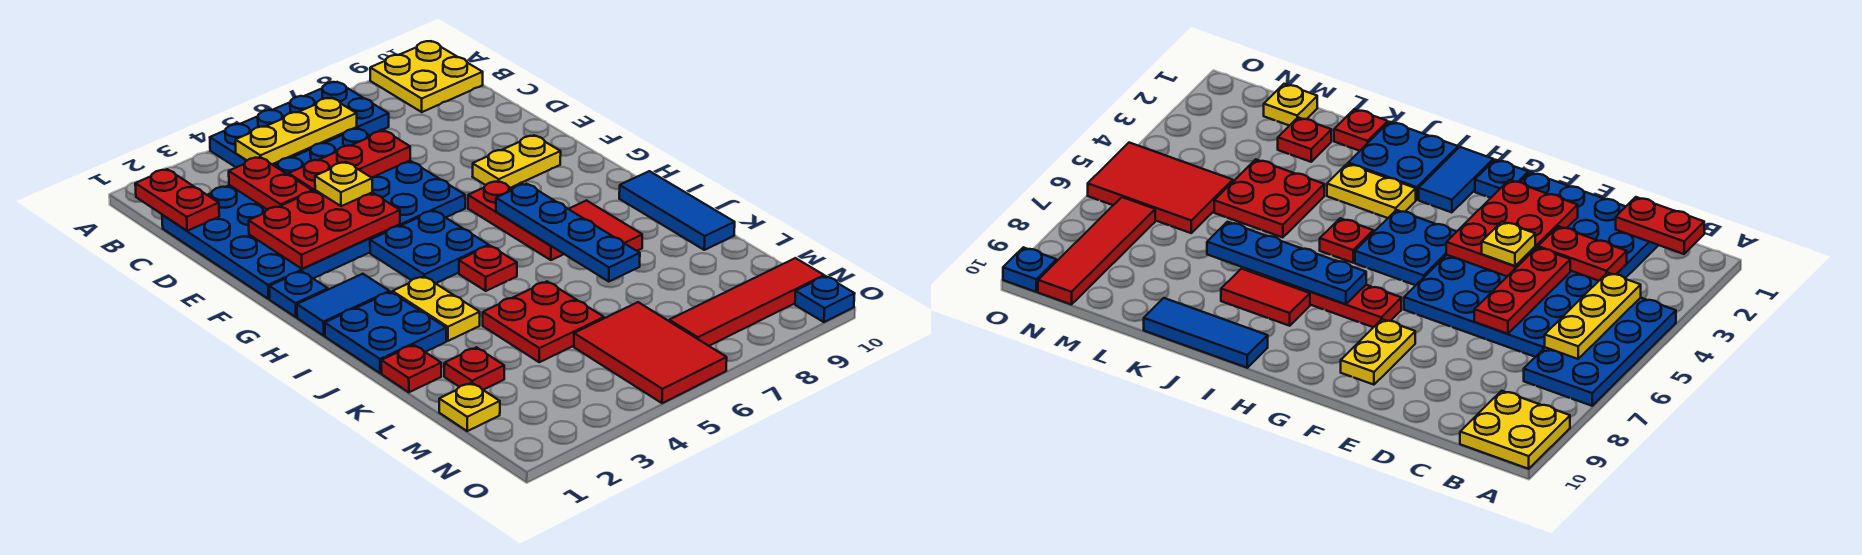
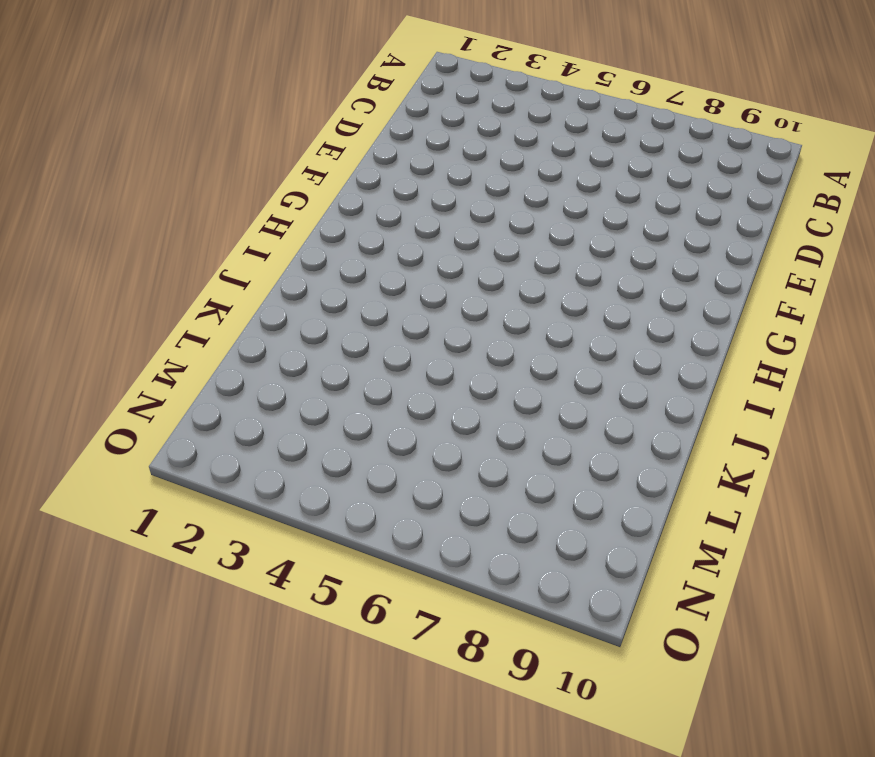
none -> blue plate A4:B7 level 1
none -> yellow plate A9:B10 level 1
none -> blue plate C1:F6 level 1

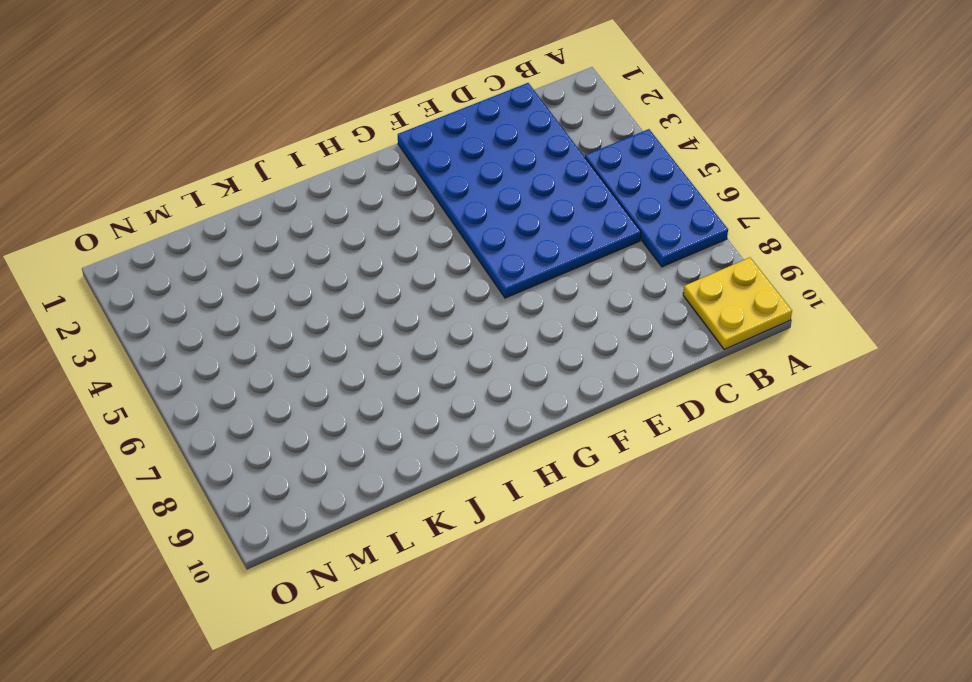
none -> yellow plate F8:F9 level 1
none -> blue plate G1 level 1
none -> blue plate G4:H5 level 1

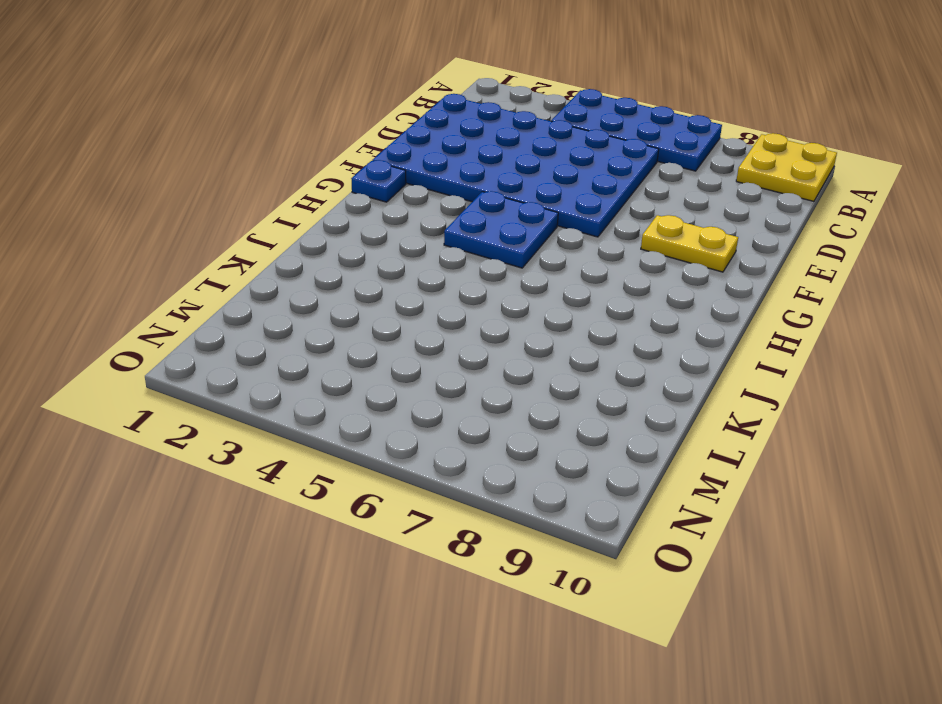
none -> red plate G7:I7 level 1
none -> blue tile H1:H2 level 1
none -> blue plate I1:J2 level 1

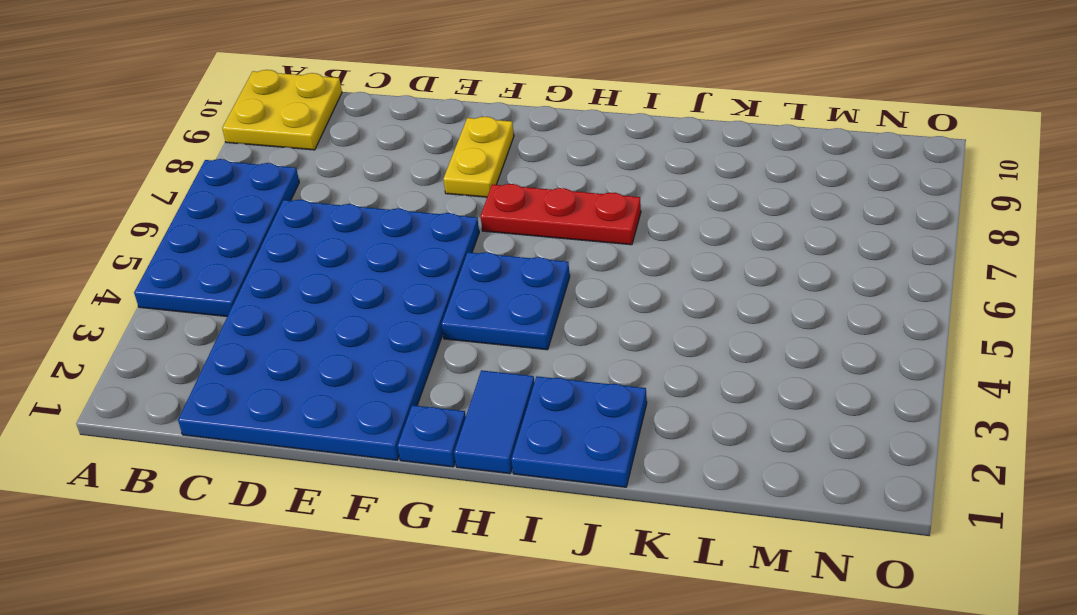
none -> yellow plate I3:J3 level 1
none -> red plate I5 level 1
none -> red tile I8:J8 level 1

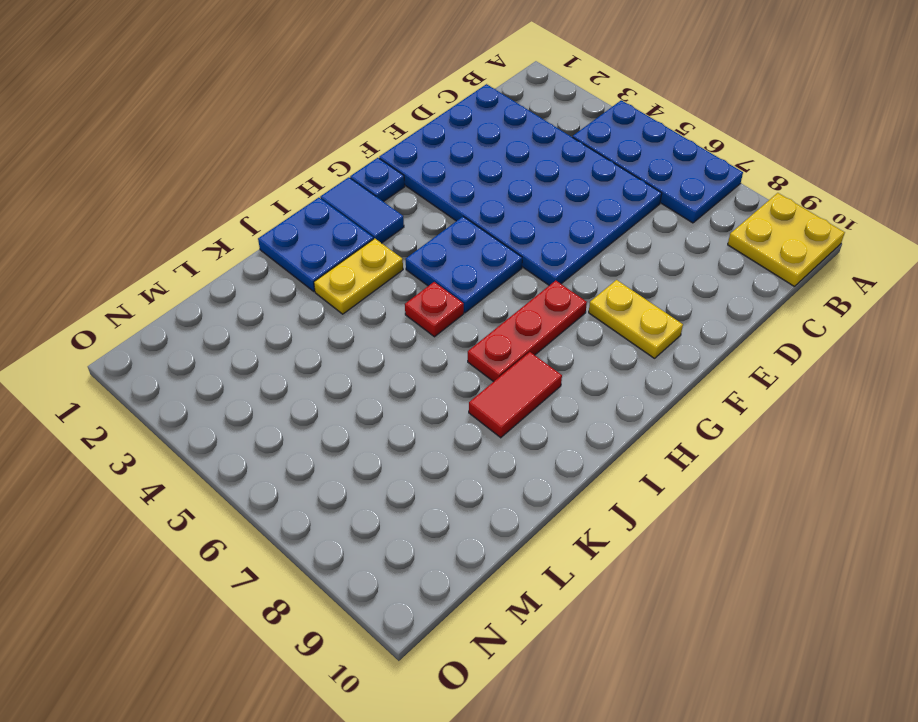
none -> blue tile I10:K10 level 1
none -> red plate K1 level 1
none -> red plate K4:L5 level 1

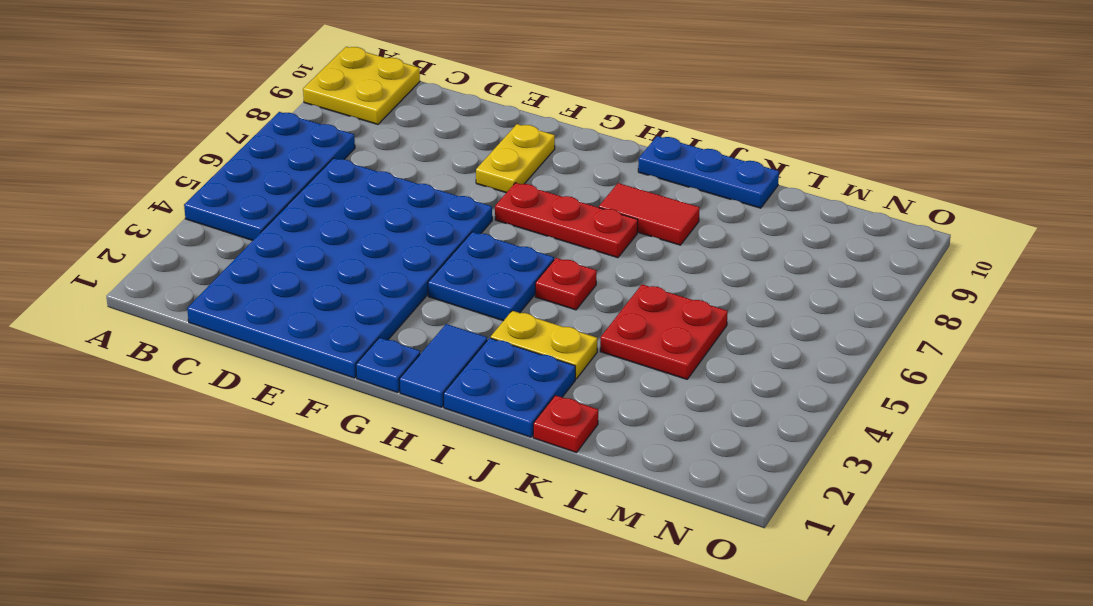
blue plate I10:K10 level 1 -> blue tile I10:K10 level 1
none -> red plate L2 level 1
none -> yellow plate M1 level 1
none -> red tile M5:O6 level 1

